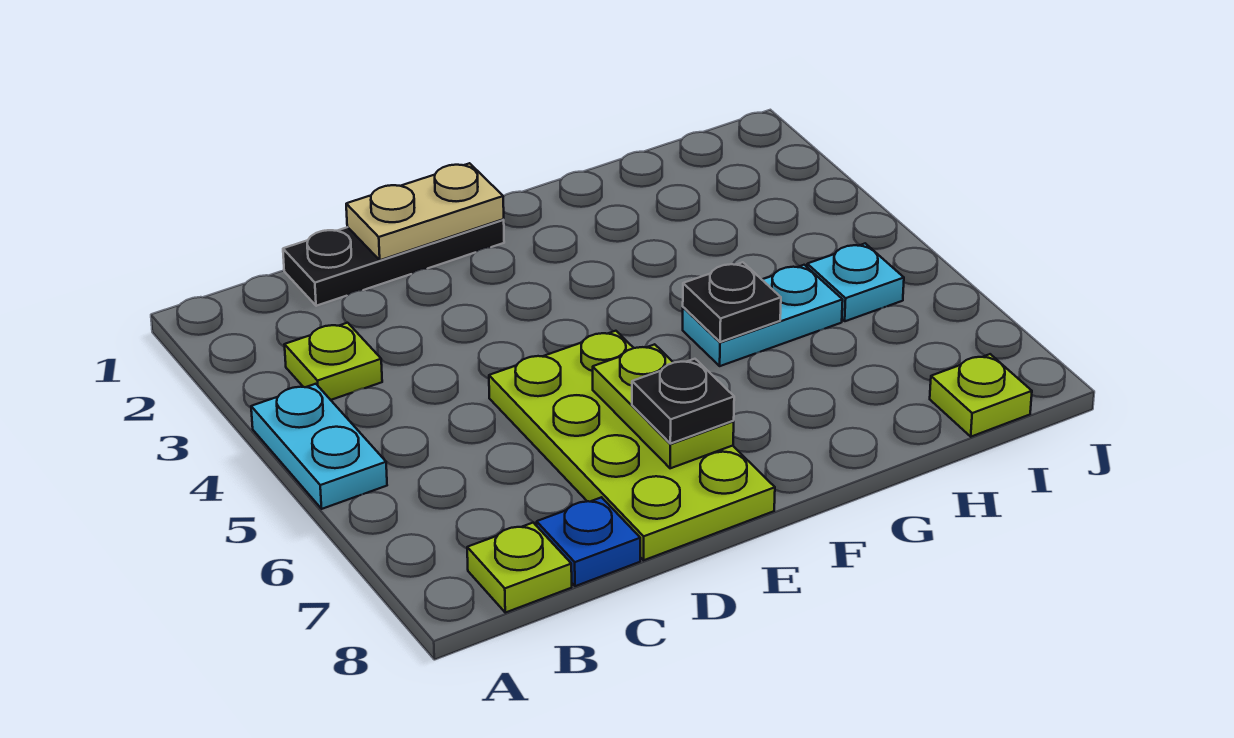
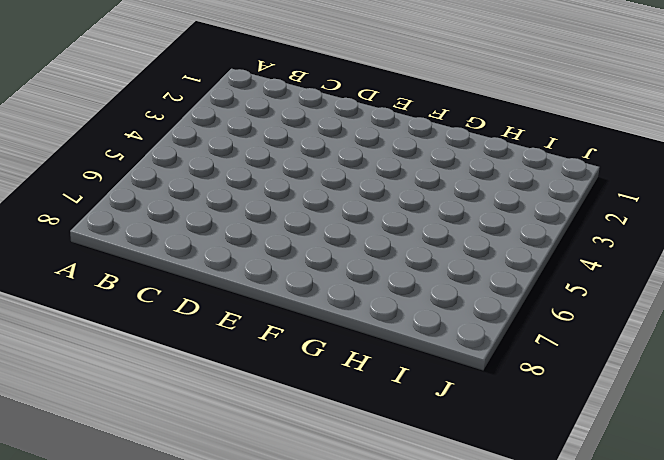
none -> cyan plate A4:A5 level 1
none -> lime plate B3 level 1
none -> lime plate B8 level 1

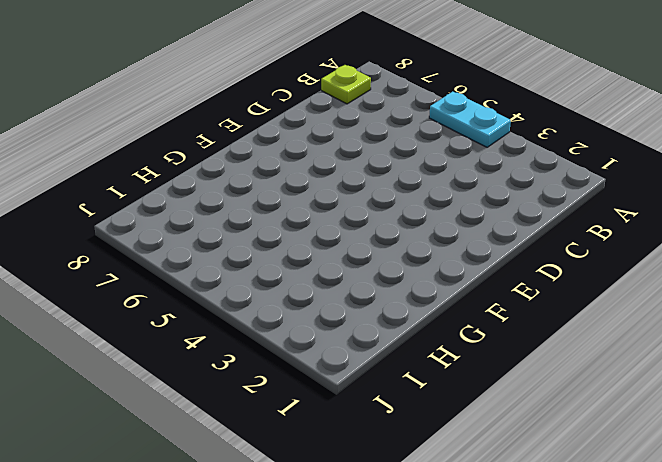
none -> lime plate B3 level 1
none -> black plate C1:E1 level 1
none -> blue plate C8 level 1

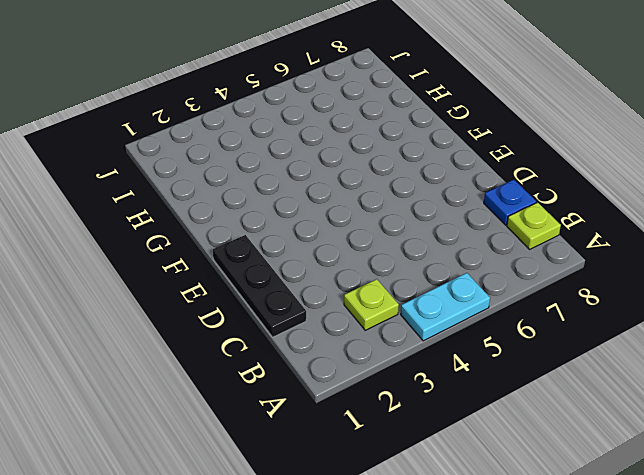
none -> lime plate D5:E8 level 1
none -> cyan plate G5:H5 level 1
none -> cyan plate I5 level 1

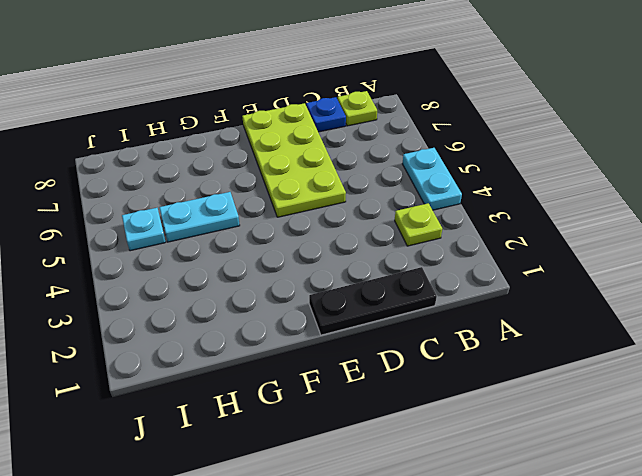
none -> lime plate I8 level 1
none -> tan plate D1:E1 level 2
none -> lime plate E6:E7 level 2

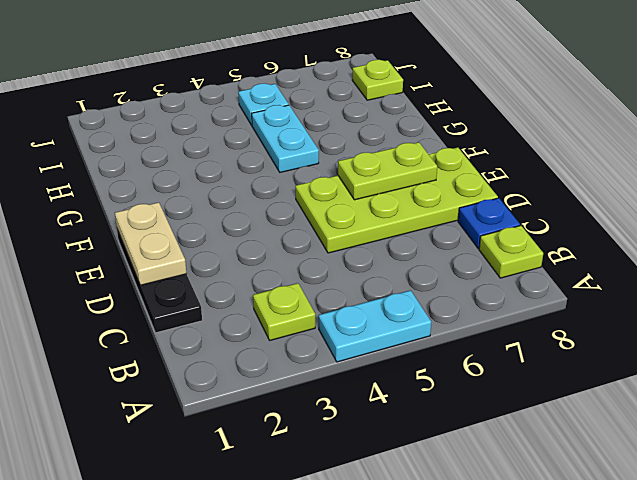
none -> black plate G5 level 2
none -> black plate E7 level 3

